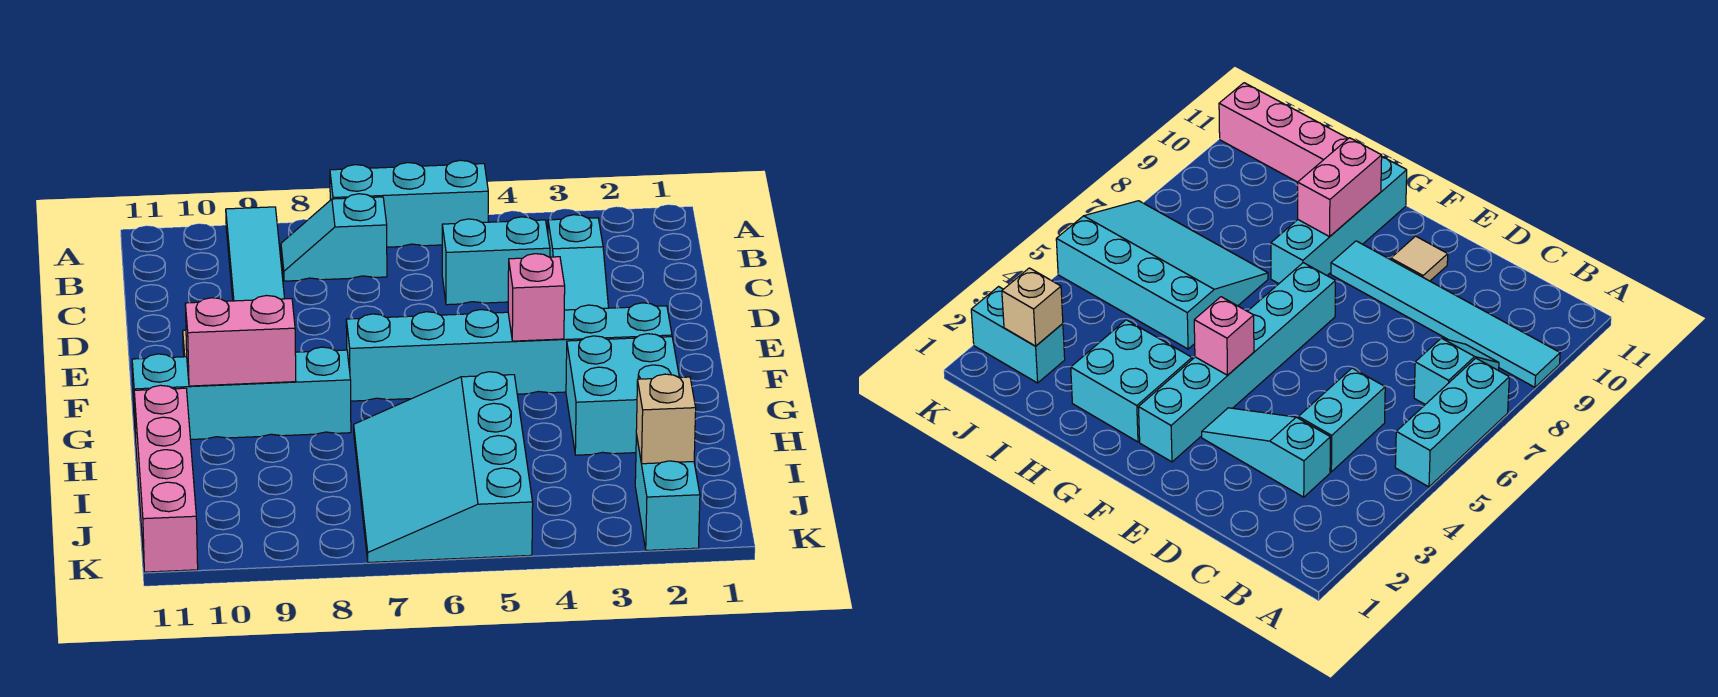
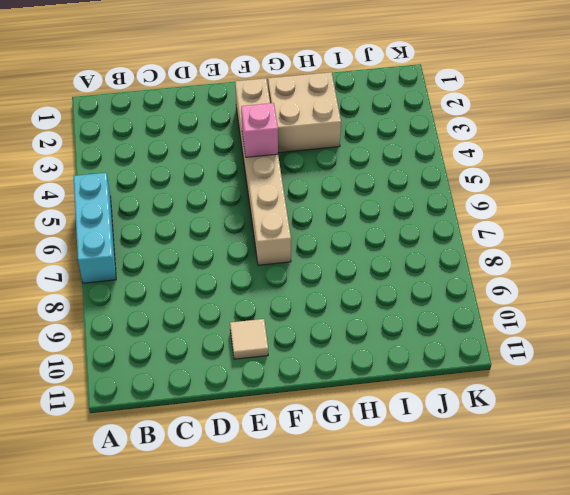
tan brick F2:F7 level 1 -> cyan brick F2:F7 level 1
tan brick G2:H3 level 1 -> cyan brick G2:H3 level 1
none -> cyan tile A9:F9 level 1
none -> cyan slope B7:B8 level 1 top 7
none -> cyan slope C3:E3 level 1 top C

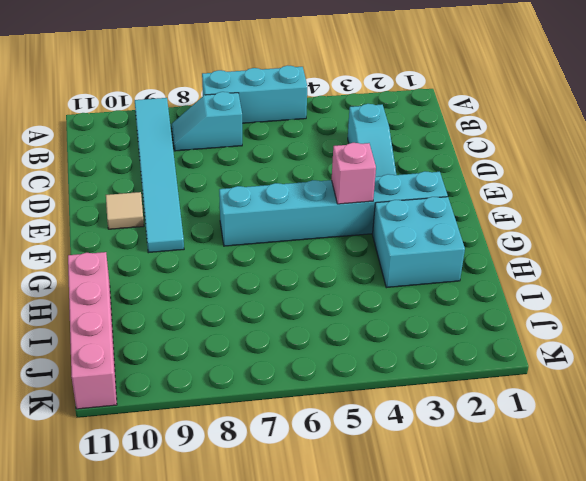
none -> cyan brick C4:C5 level 1
none -> cyan brick G8:G11 level 1
none -> cyan slope H5:K7 level 1 top 5

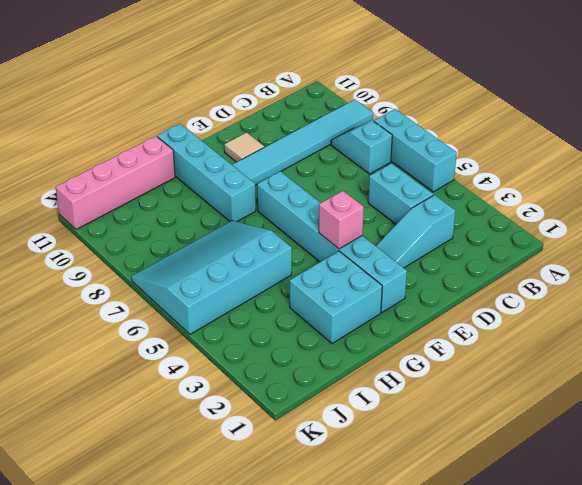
none -> cyan brick J2:K2 level 1
none -> pink brick G9:G10 level 2
none -> tan brick J2 level 2

